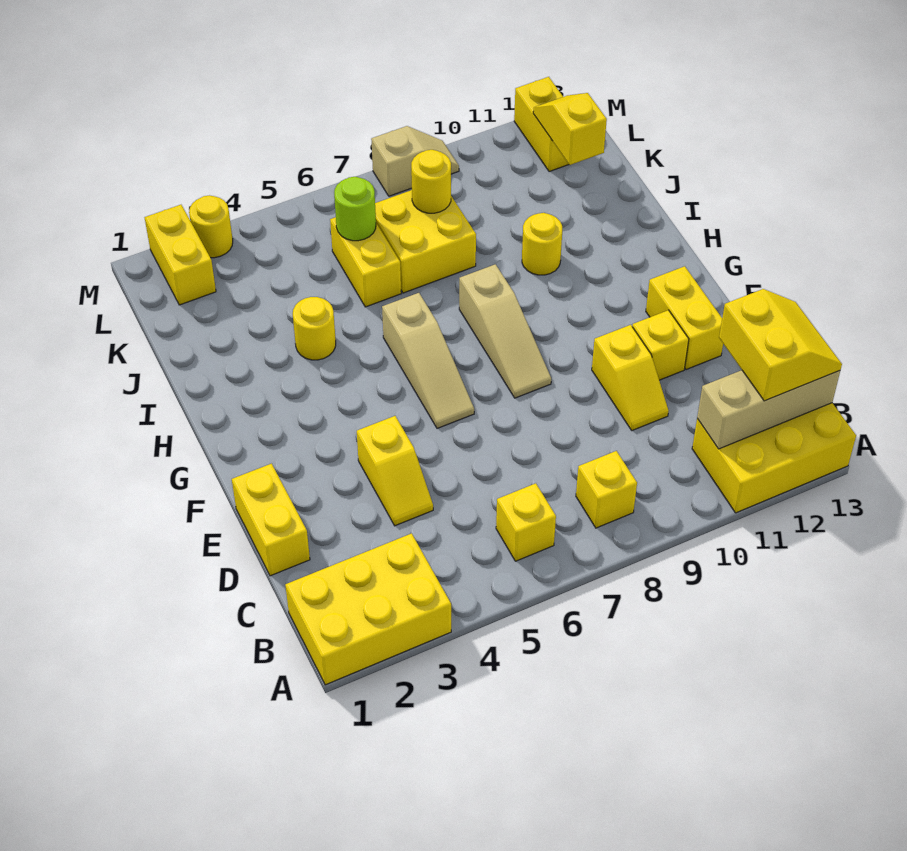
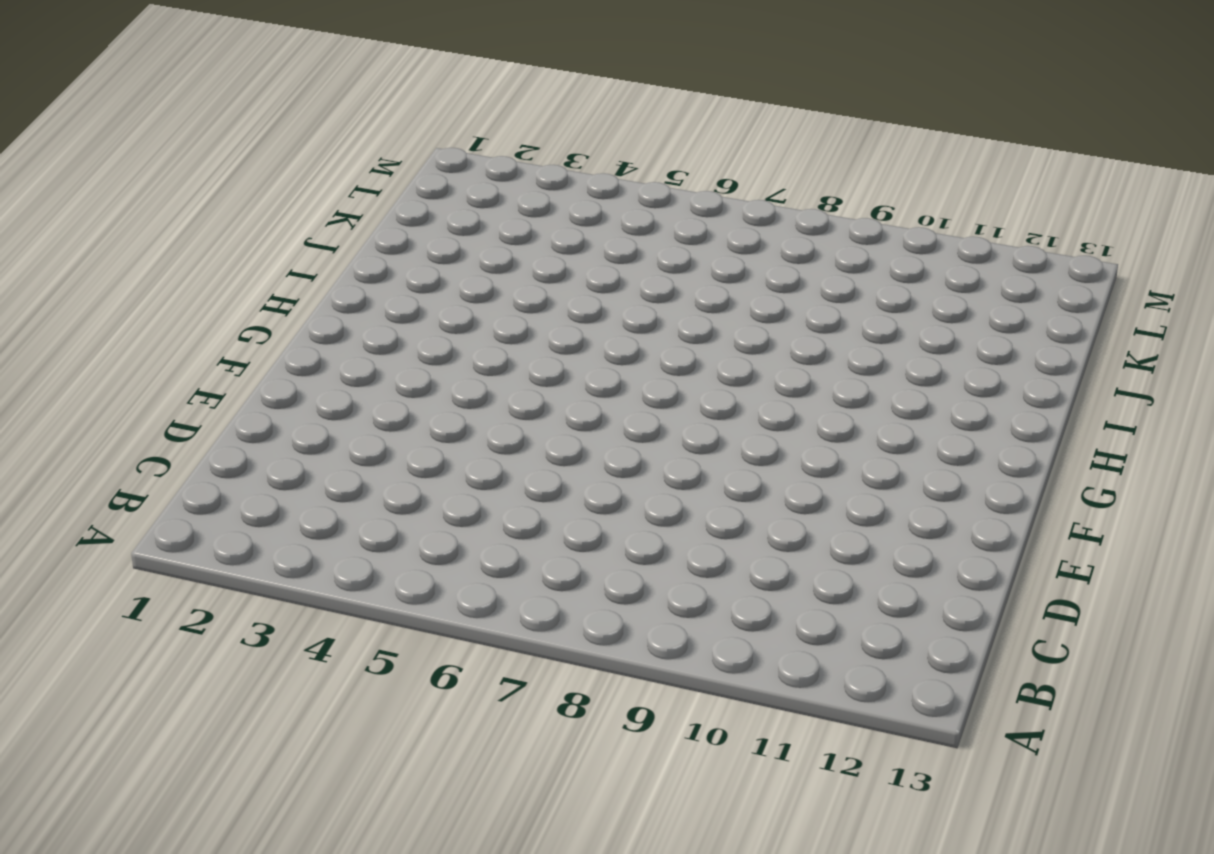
none -> yellow brick A1:B3 level 1
none -> yellow brick A11:B13 level 1
none -> yellow brick B6 level 1

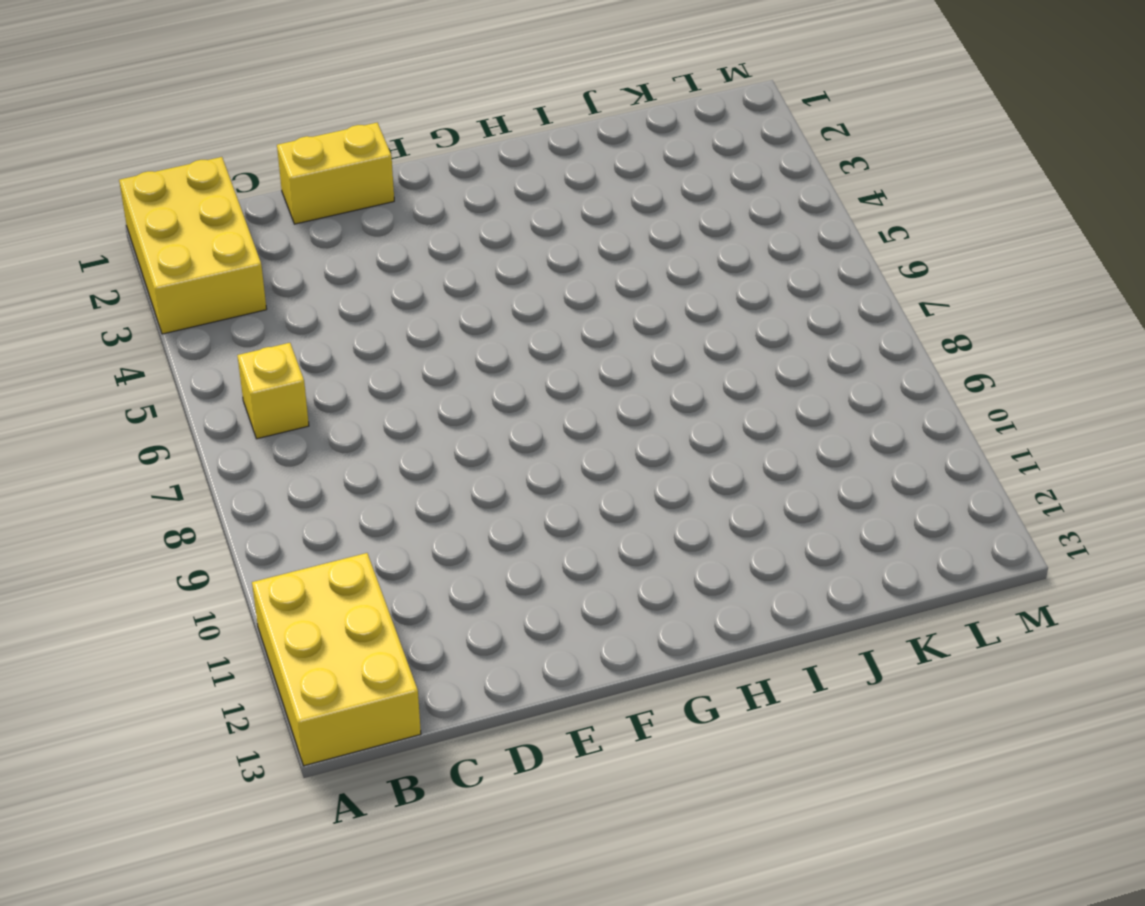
none -> yellow brick B8 level 1
none -> yellow slope D4:E4 level 1 top E
none -> yellow slope D10:E10 level 1 top E

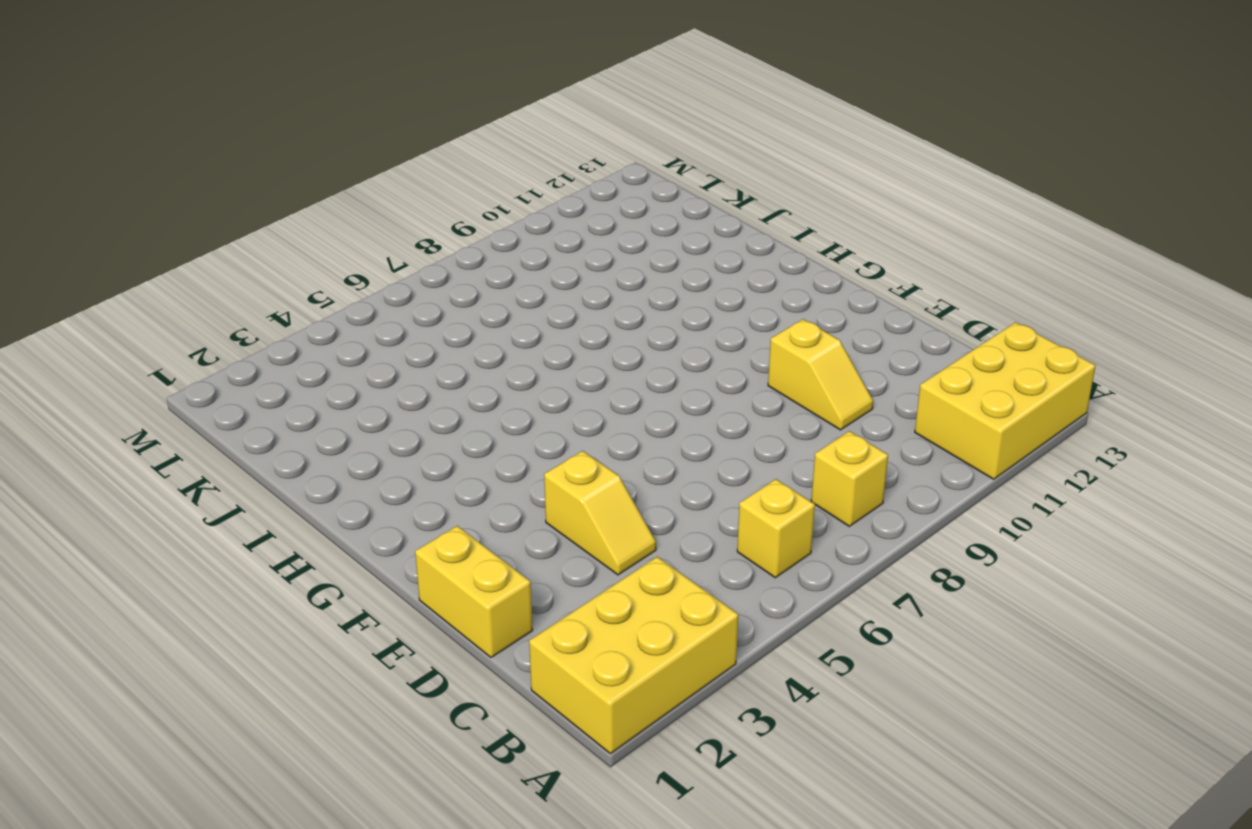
none -> yellow brick E11 level 1
none -> yellow brick E12:F12 level 1
none -> tan slope F6:H6 level 1 top H

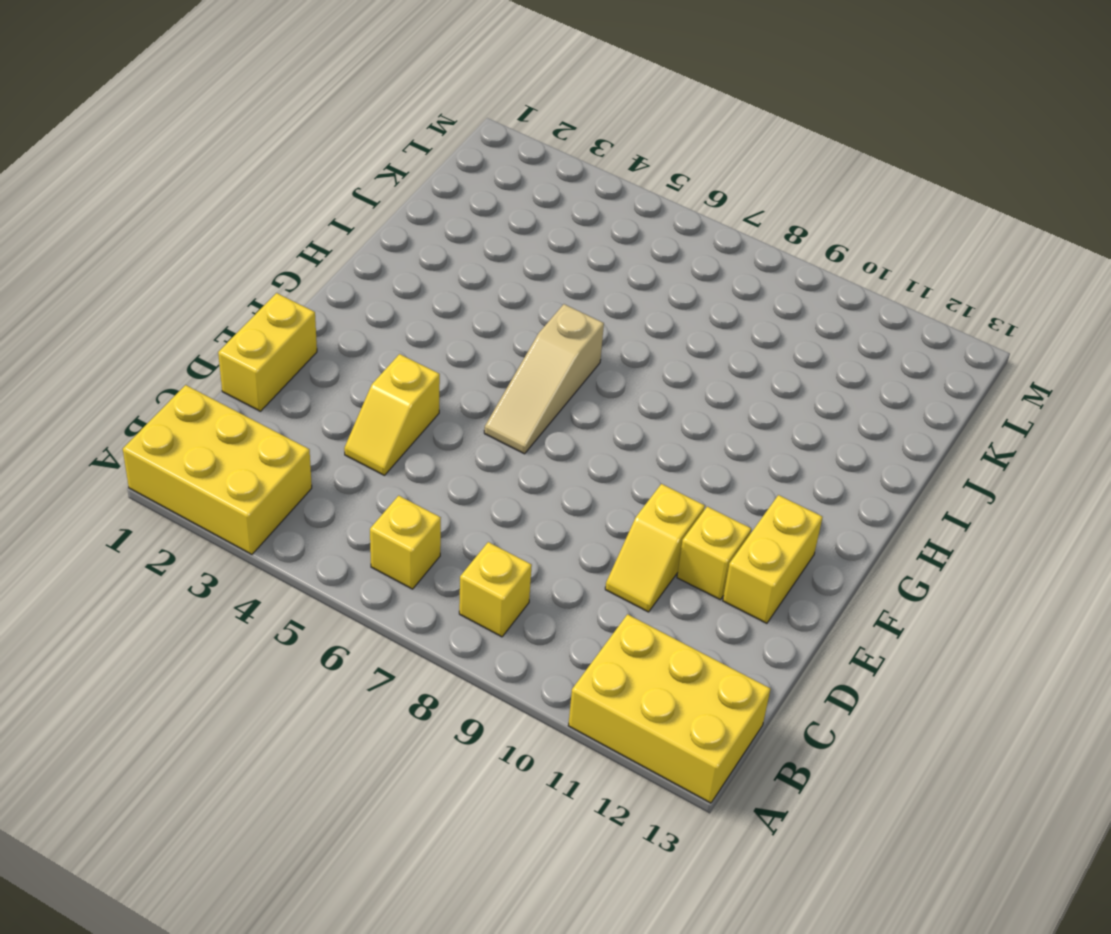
none -> tan slope F8:H8 level 1 top H
none -> yellow round brick I4 level 1
none -> yellow round brick I10 level 1

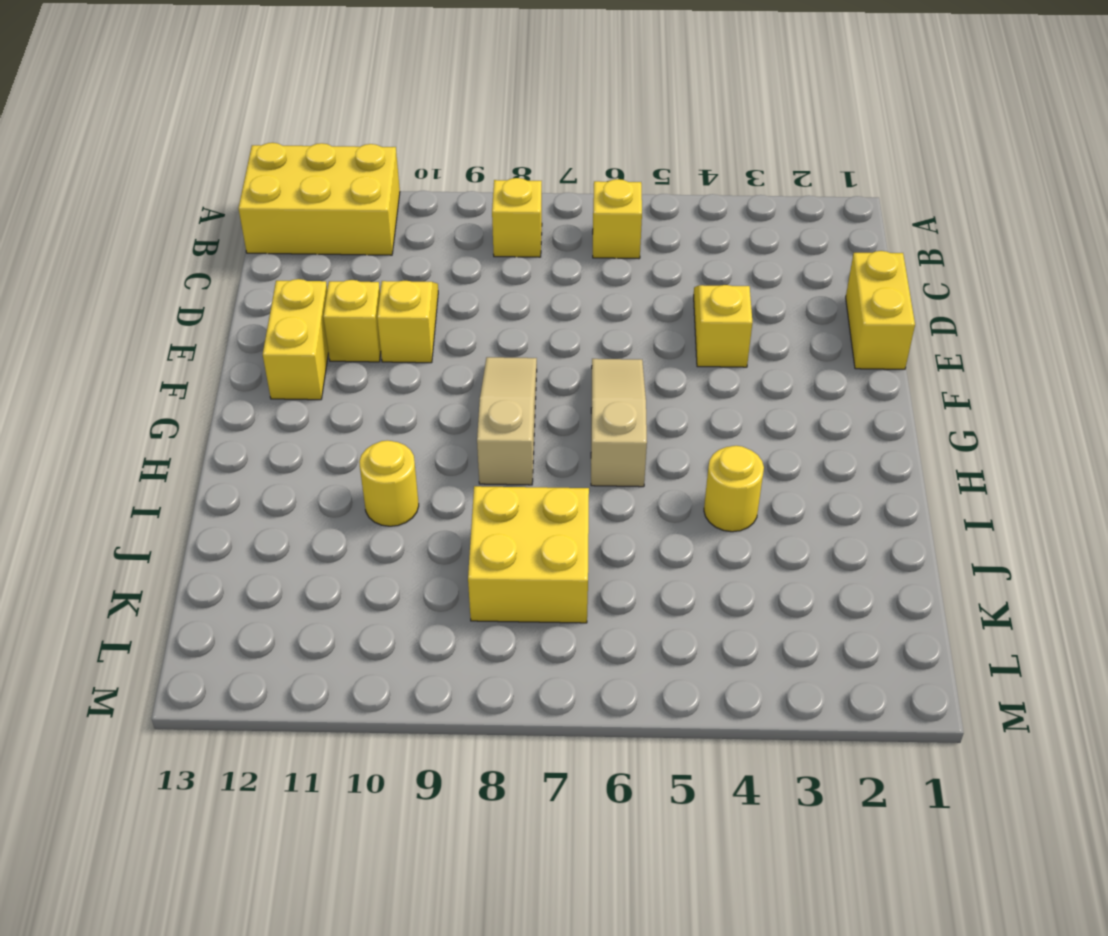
none -> yellow brick A1:B3 level 1
none -> yellow brick J6:K6 level 1
none -> yellow brick L2:M2 level 1

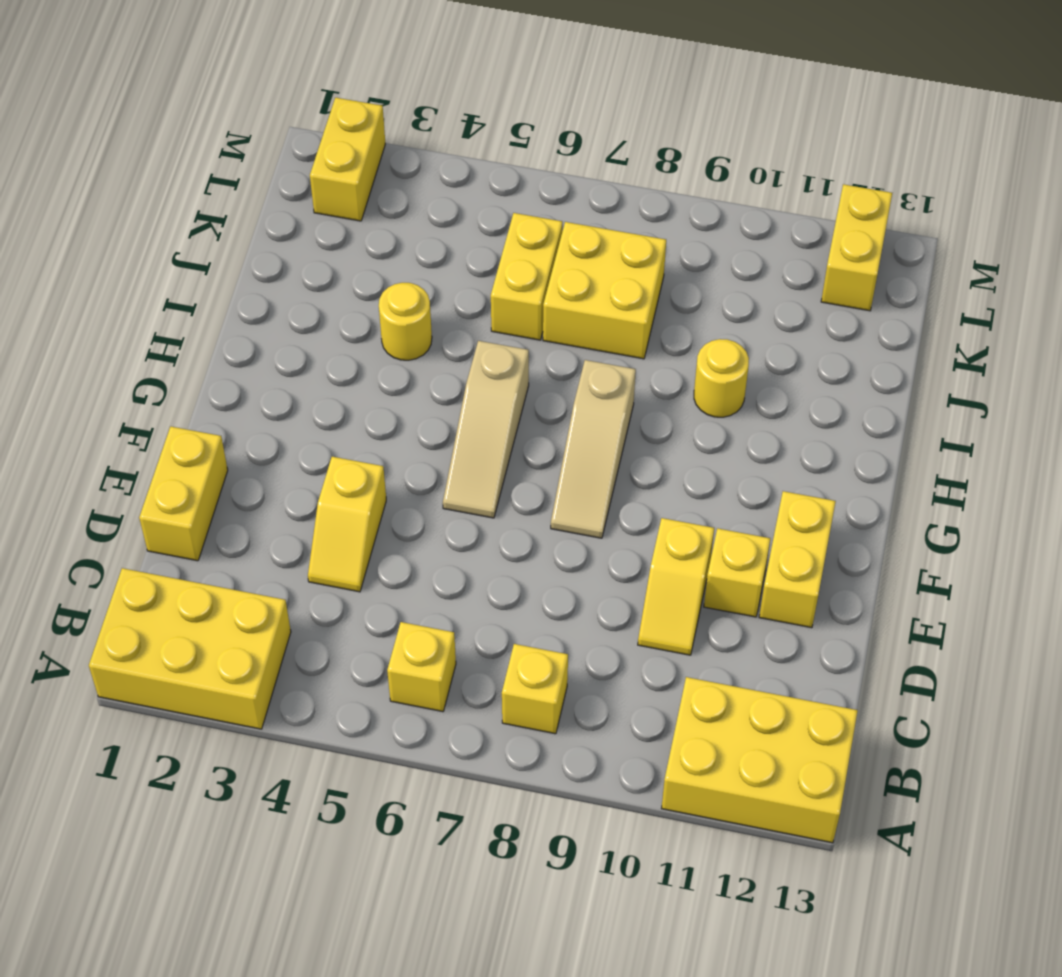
none -> yellow round brick M3 level 1
none -> tan slope M8:M9 level 1 top 8
none -> tan brick B11:B13 level 2

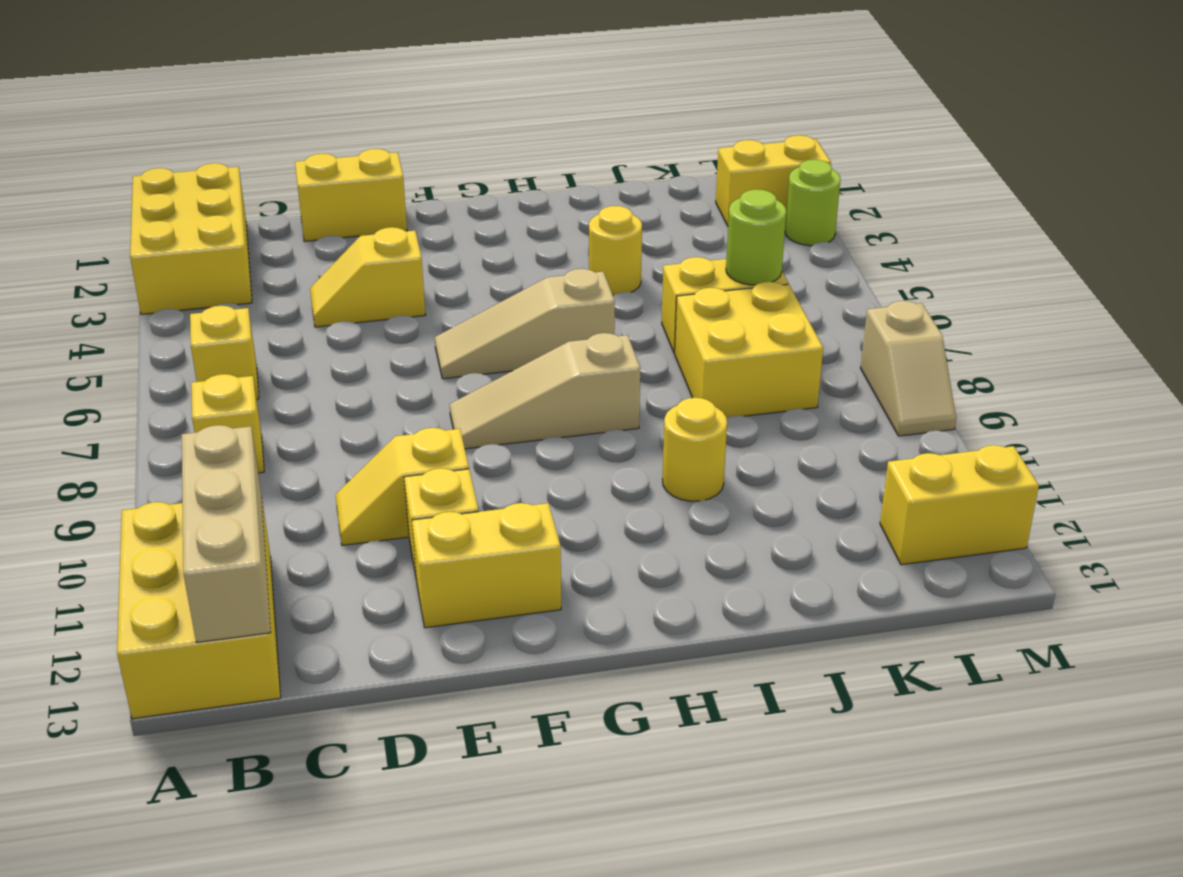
lime round brick M3 level 1 -> yellow round brick M3 level 1
none -> yellow round brick K8 level 2
none -> yellow slope K12:L12 level 2 top K
none -> yellow slope B12:C13 level 3 top 12

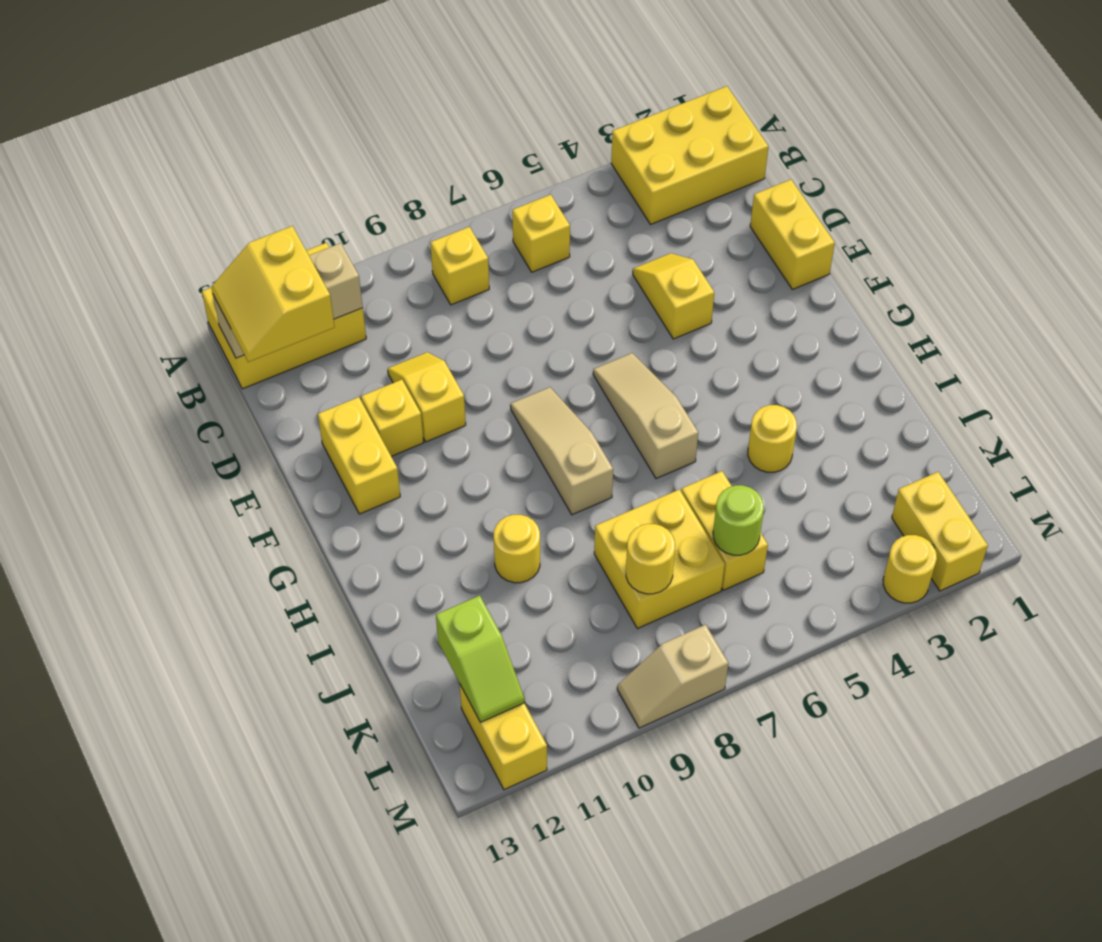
lime slope K12:L12 level 2 top K -> yellow slope K12:L12 level 2 top K

